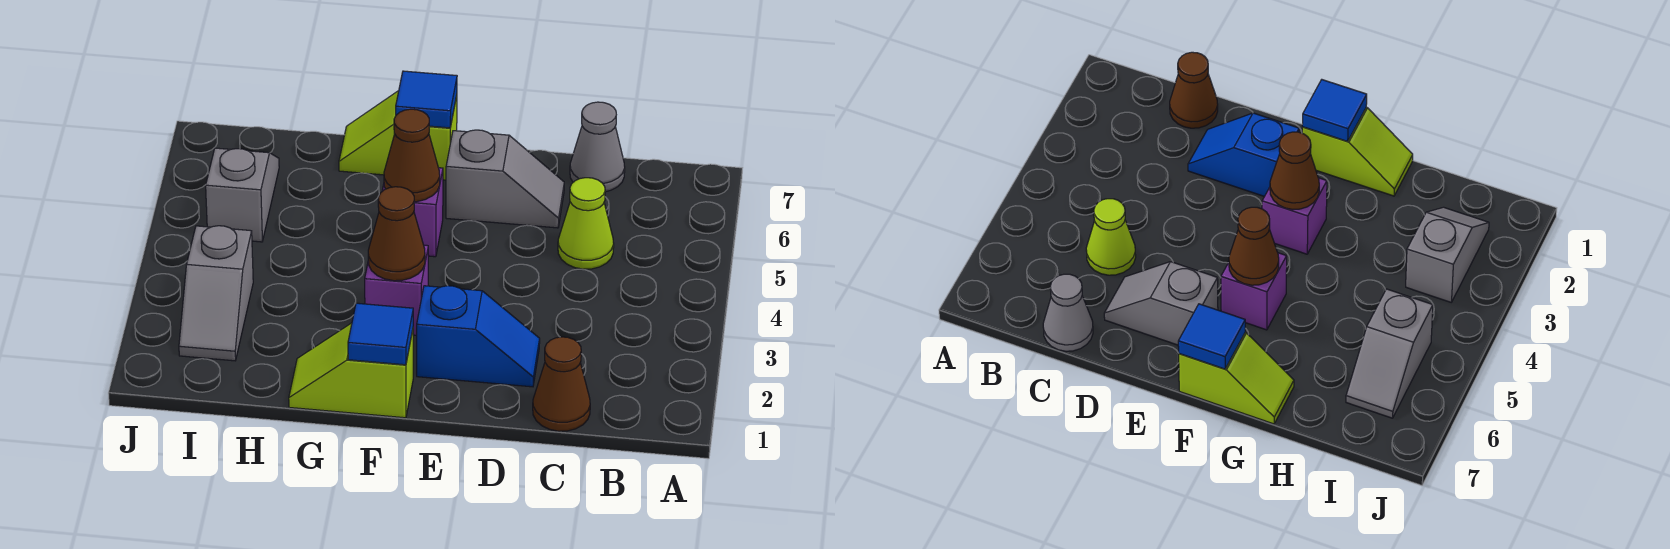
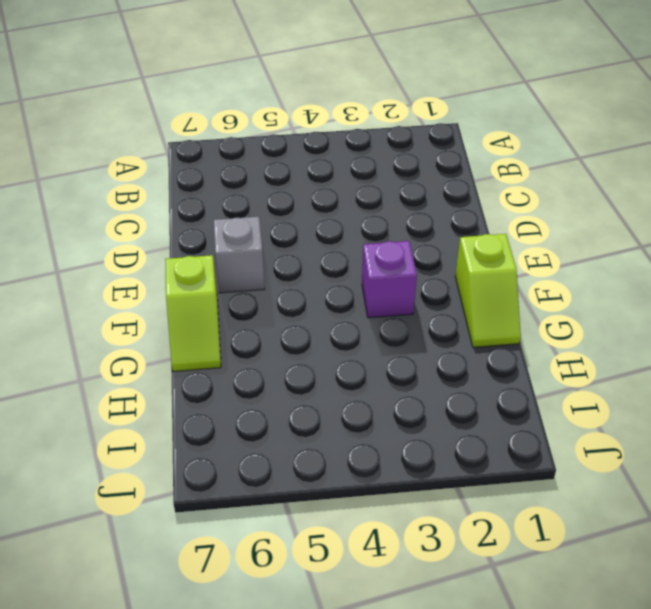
none -> brown cone C1 level 1
none -> lime cone C5 level 1
none -> grey cone C7 level 1

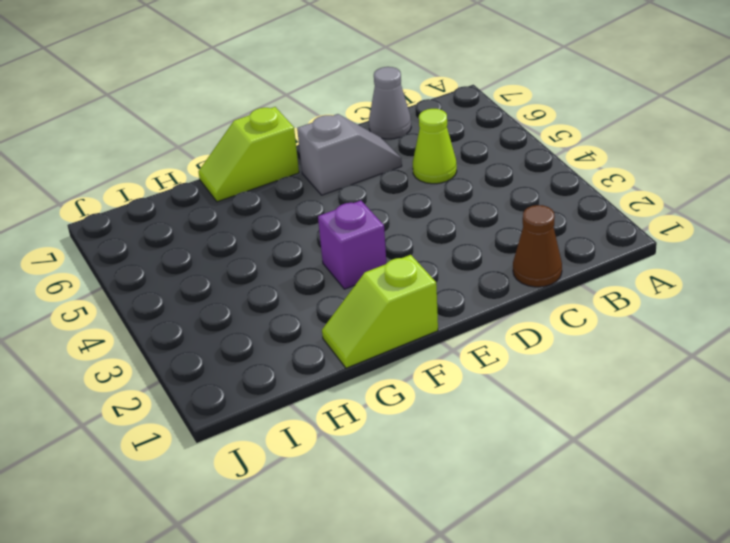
none -> blue slope D2:E2 level 1 top E
none -> purple brick F5 level 1
none -> grey slope I2:I3 level 1 top 3

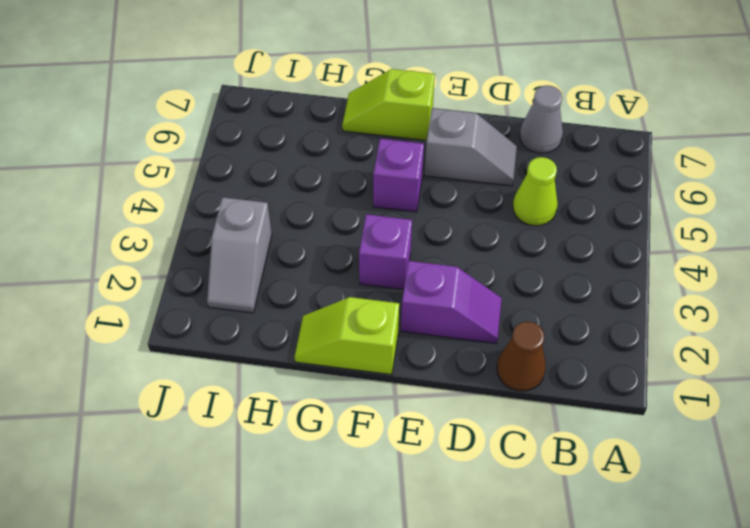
purple slope D2:E2 level 1 top E -> blue slope D2:E2 level 1 top E
none -> grey slope I5:I6 level 1 top 5
none -> blue tile F1 level 2
none -> brown cone F3 level 2

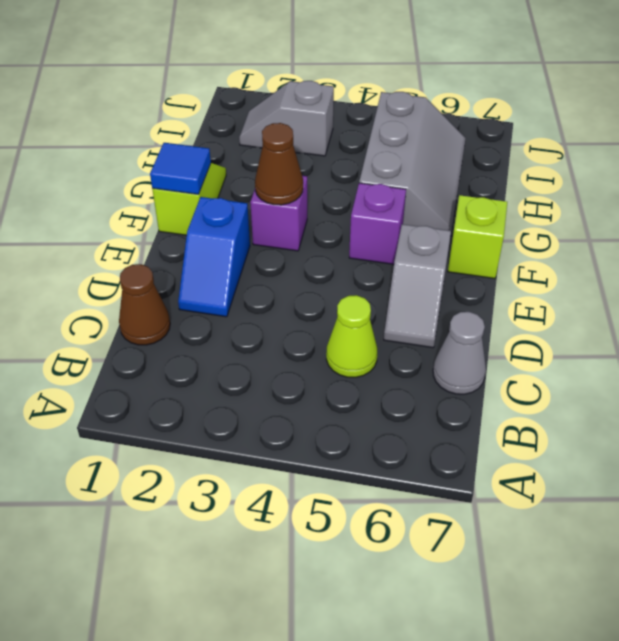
grey slope G5:I6 level 1 top 5 -> grey slope I5:I6 level 1 top 5
none -> brown cone F5 level 2
none -> blue tile F7 level 2

